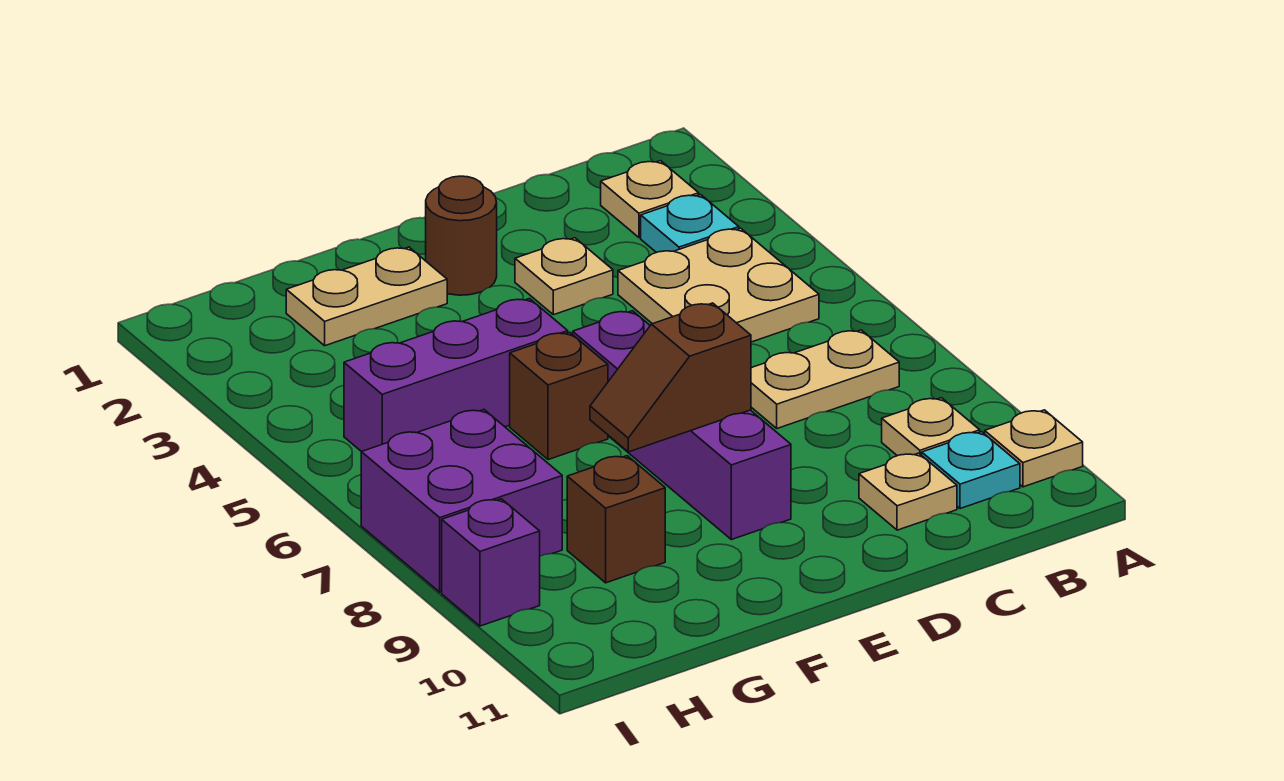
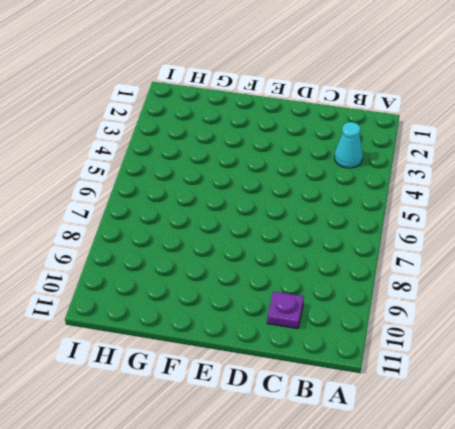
cyan cone B3 level 1 -> cyan plate B3 level 1
purple plate C10 level 1 -> tan plate C10 level 1
none -> tan plate A10 level 1
none -> tan plate B2 level 1
none -> tan plate B4:C5 level 1

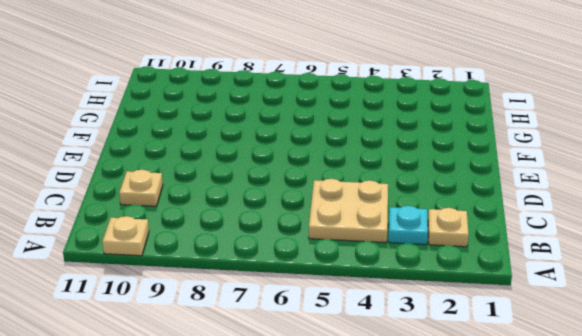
none -> tan plate B7:C7 level 1
none -> tan plate B9 level 1
none -> cyan plate B10 level 1

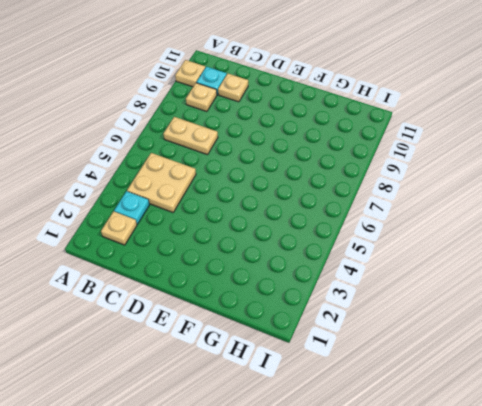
none -> tan plate D3 level 1
none -> brown round brick E2 level 1
none -> purple brick E6:E9 level 1

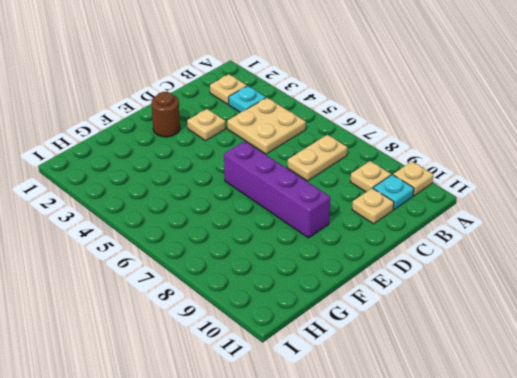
none -> tan plate F2:G2 level 1
none -> purple brick F5:H5 level 1
none -> brown brick F6 level 1

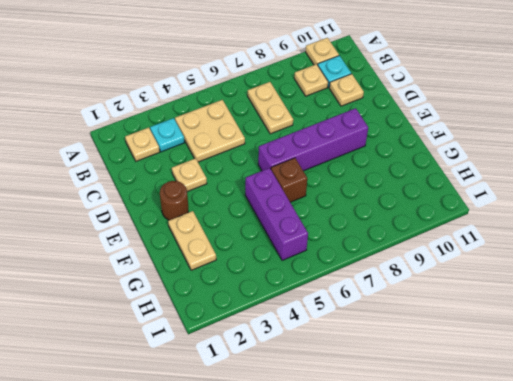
none -> brown brick G9 level 1
none -> purple brick H7:I8 level 1
none -> purple brick I9 level 1

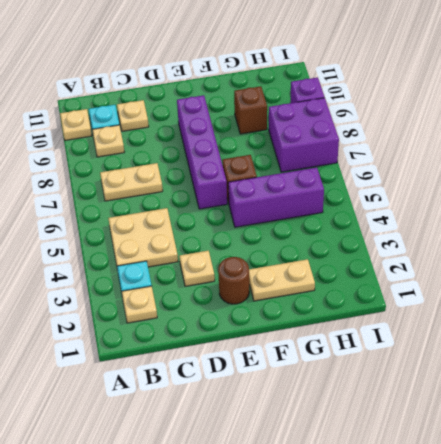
none -> brown slope E8:F8 level 2 top E

